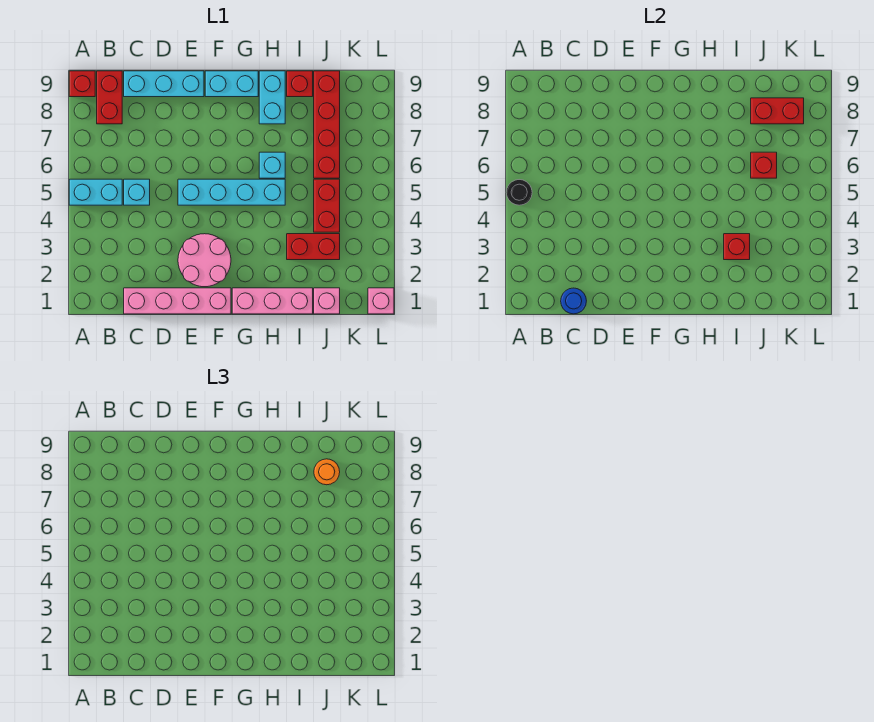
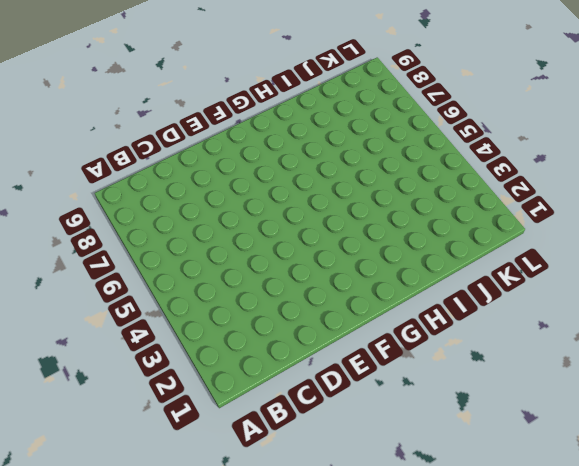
none -> cyan brick A5:B5 level 1
none -> red brick A9 level 1
none -> red brick B8:B9 level 1

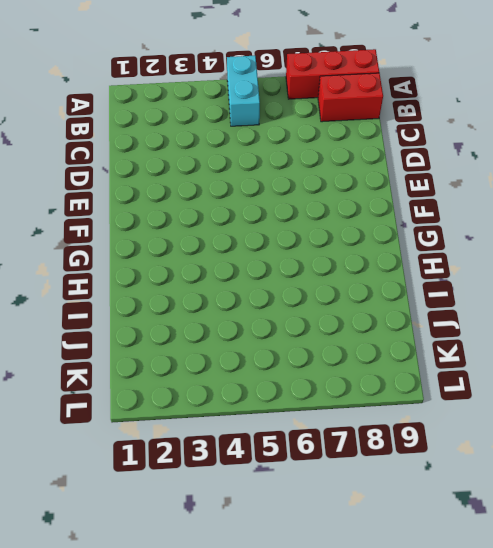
red brick A7:A9 level 1 -> red brick A9 level 1
none -> pink brick C1:F1 level 1
none -> cyan brick C5 level 1
none -> cyan brick C9:E9 level 1

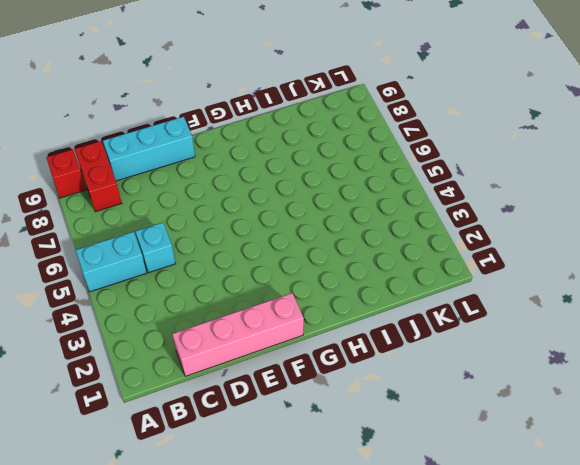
none -> pink round brick E2:F3 level 1
none -> cyan brick E5:H5 level 1
none -> cyan brick F9:G9 level 1

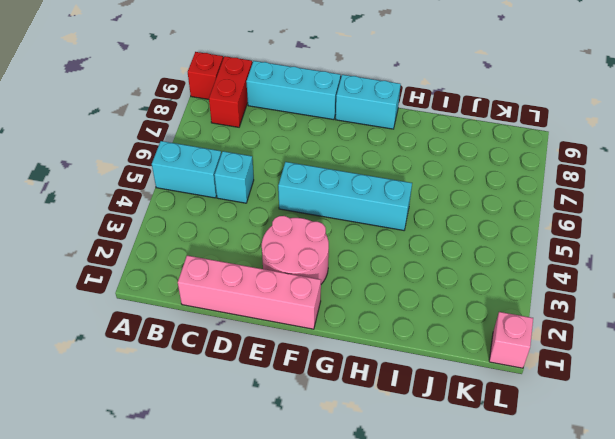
none -> pink brick G1:I1 level 1
none -> cyan brick H6 level 1
none -> cyan brick H8:H9 level 1

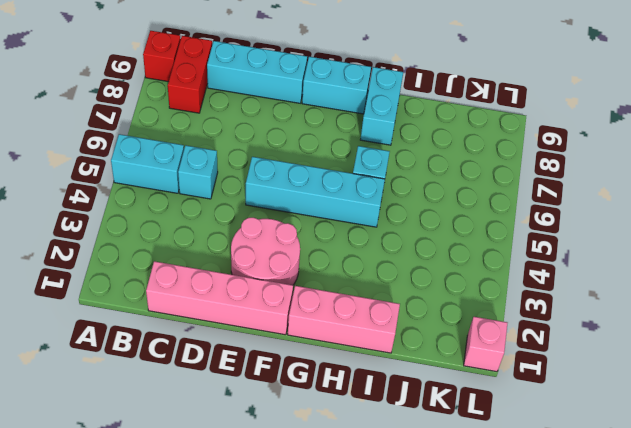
none -> red brick I3:J3 level 1
none -> red brick I9 level 1
none -> pink brick J1 level 1

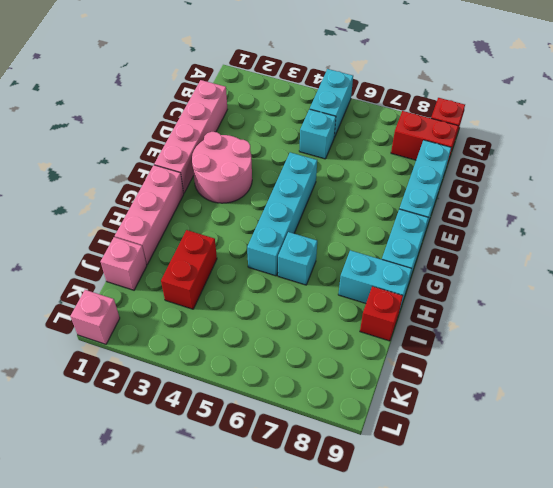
none -> red brick J4:J5 level 1
none -> red brick J6:J9 level 1
none -> black round brick A5 level 2

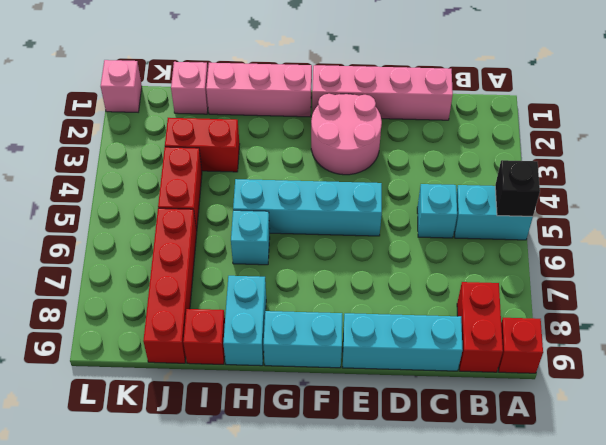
black brick A5 level 2 -> black round brick A5 level 2
none -> blue round brick C1 level 2
none -> red brick I3 level 2
none -> red brick J6 level 2

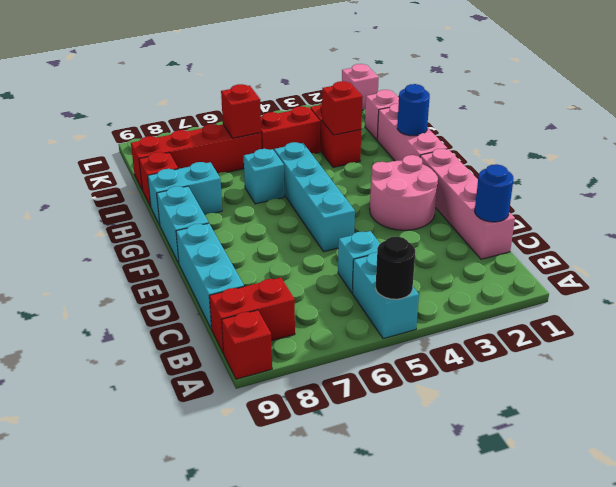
blue round brick H1 level 2 -> none
none -> red brick J8:K8 level 2
none -> orange round brick J8 level 3

